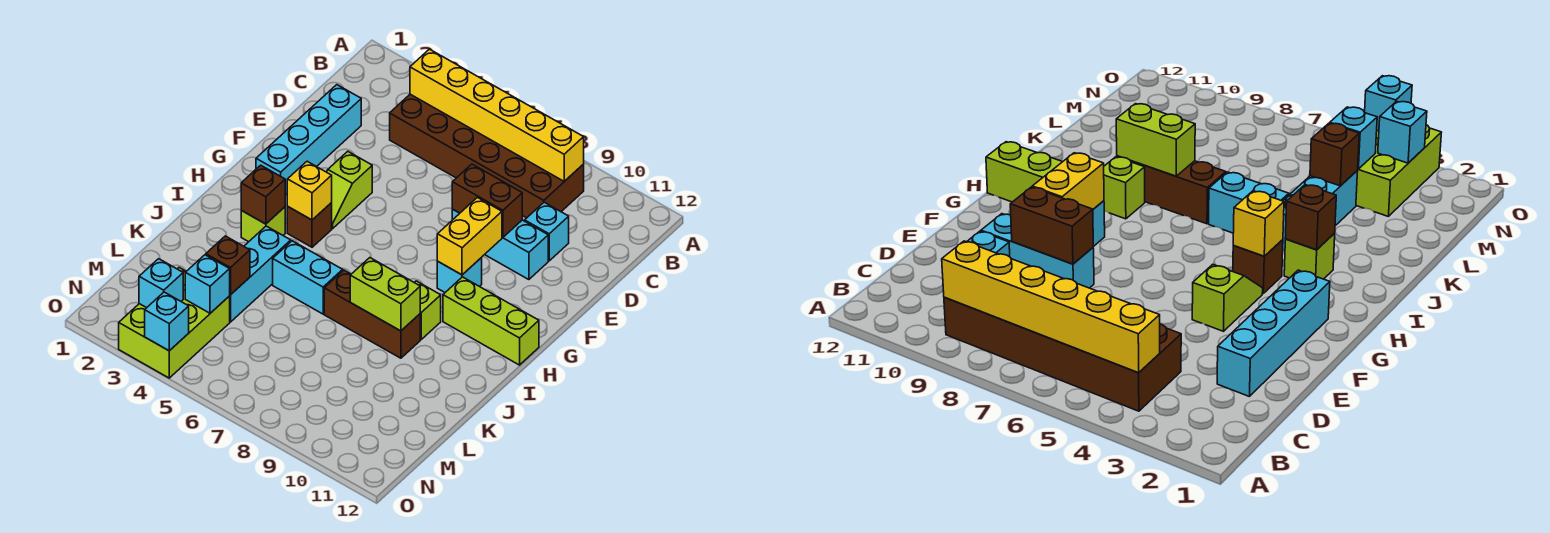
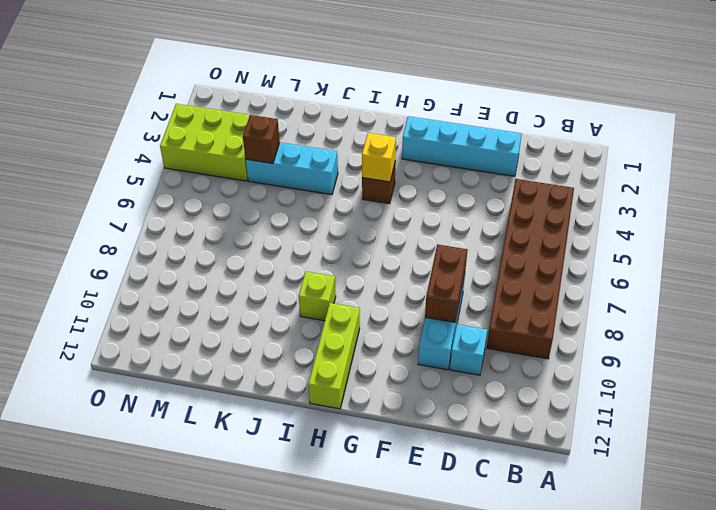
none -> lime slope F4:G4 level 1 top F
none -> cyan brick G9 level 1
none -> lime brick I3 level 1

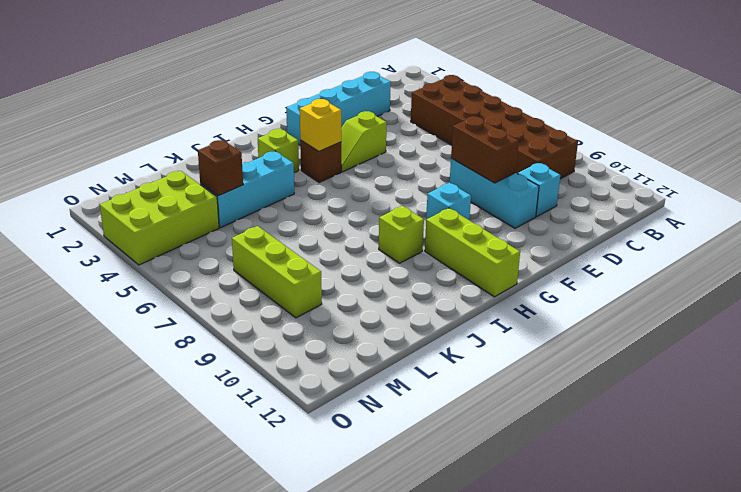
lime brick M7:M9 level 1 -> none
none -> cyan brick J5:J6 level 1
none -> brown brick J7:J9 level 1
none -> yellow brick B4:B9 level 2

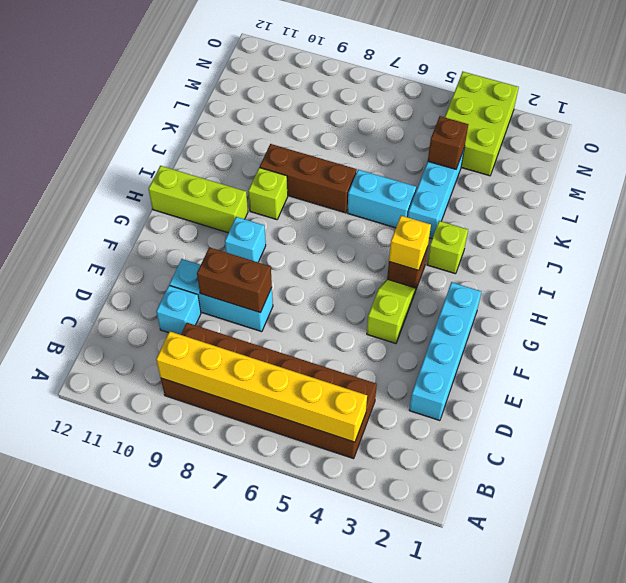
none -> yellow brick F9:G9 level 2
none -> brown brick I3 level 2
none -> lime brick J8:J9 level 2

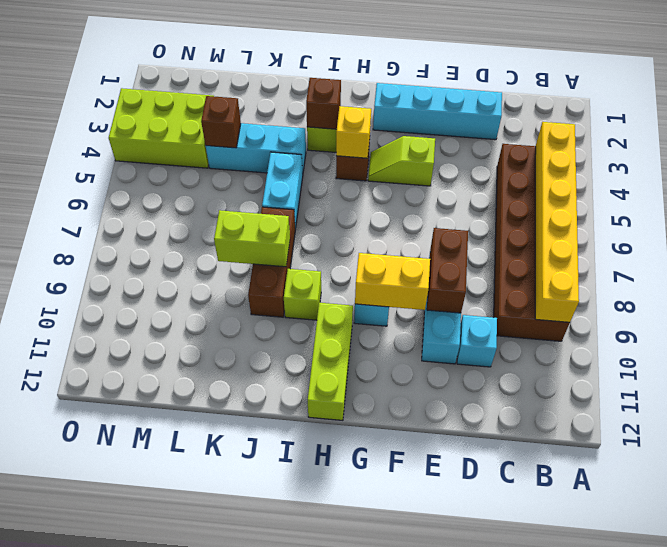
lime brick J8:K8 level 2 -> lime brick J8:J9 level 2
none -> cyan brick M4 level 2
none -> cyan brick N3 level 2
none -> cyan brick O4 level 2

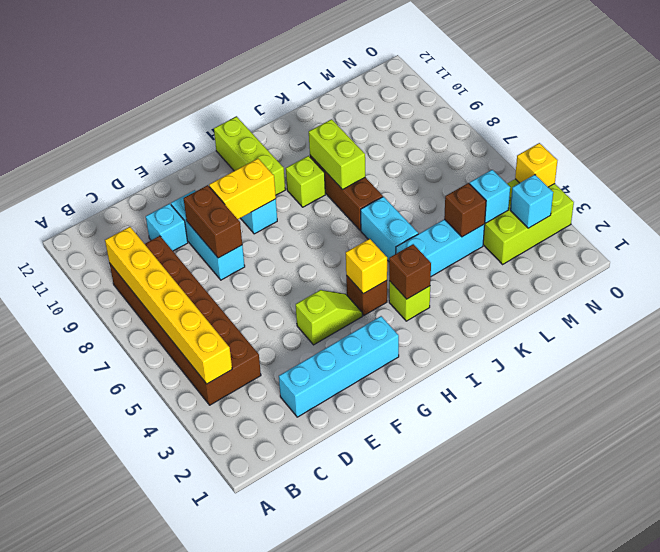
yellow brick O4 level 2 -> cyan brick O4 level 2

